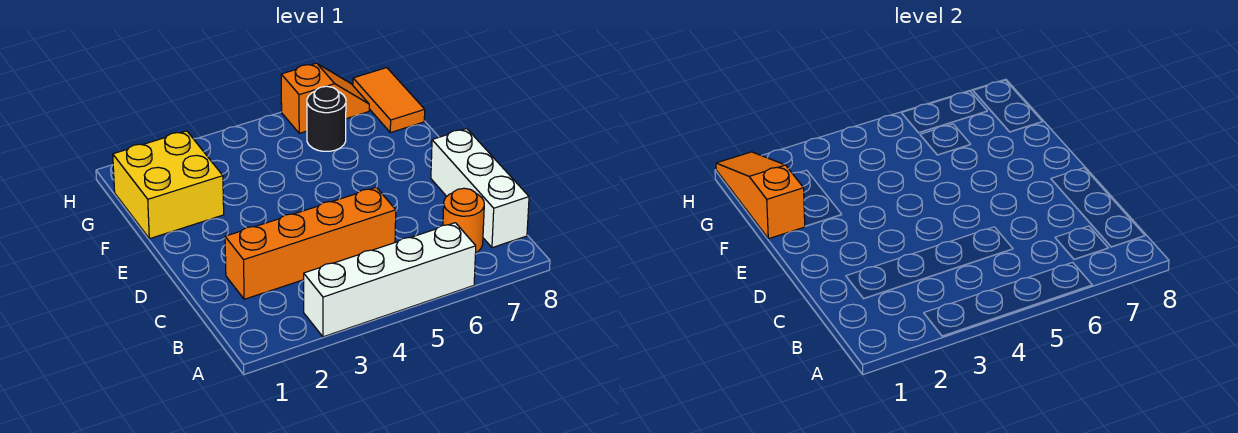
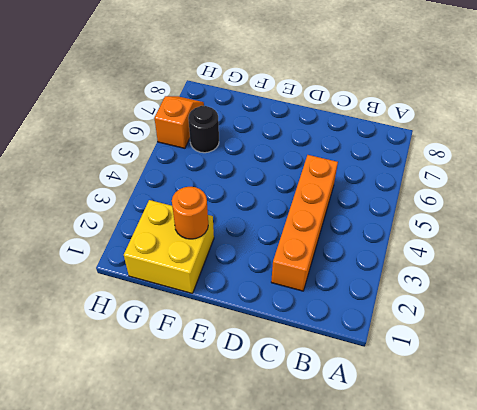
orange round brick F2 level 2 -> orange round brick B7 level 1
none -> white brick A3:A6 level 1
none -> white brick B8:D8 level 1

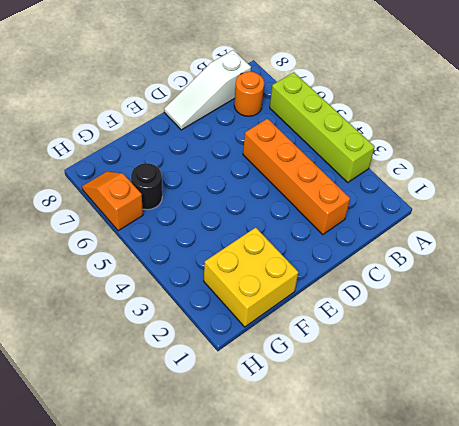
lime brick A3:A6 level 1 -> white brick A3:A6 level 1
white slope B8:D8 level 1 top B -> white brick B8:D8 level 1
none -> orange tile G8:H8 level 1
none -> orange slope F1:H1 level 2 top F

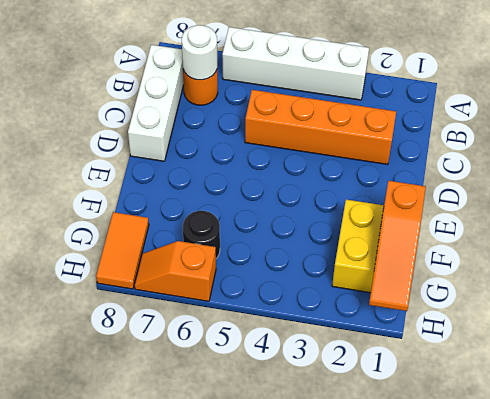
white round brick B7 level 2 -> none

